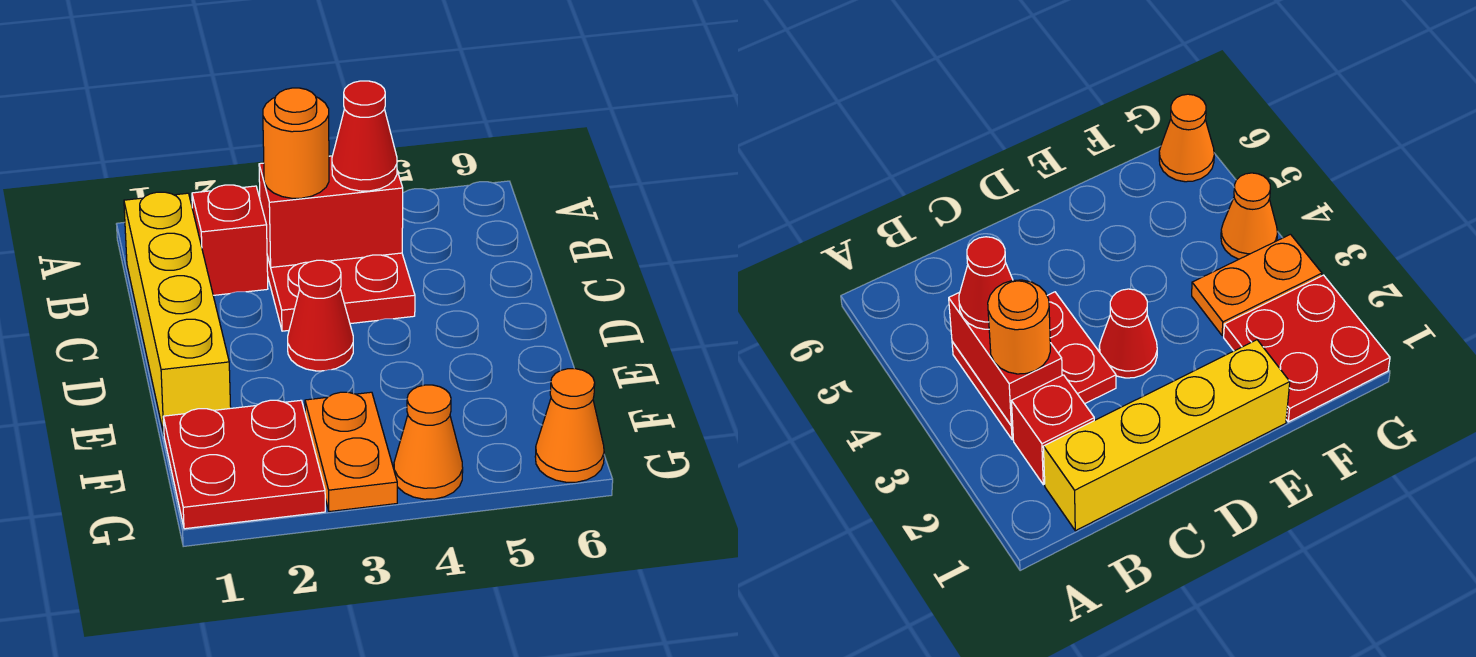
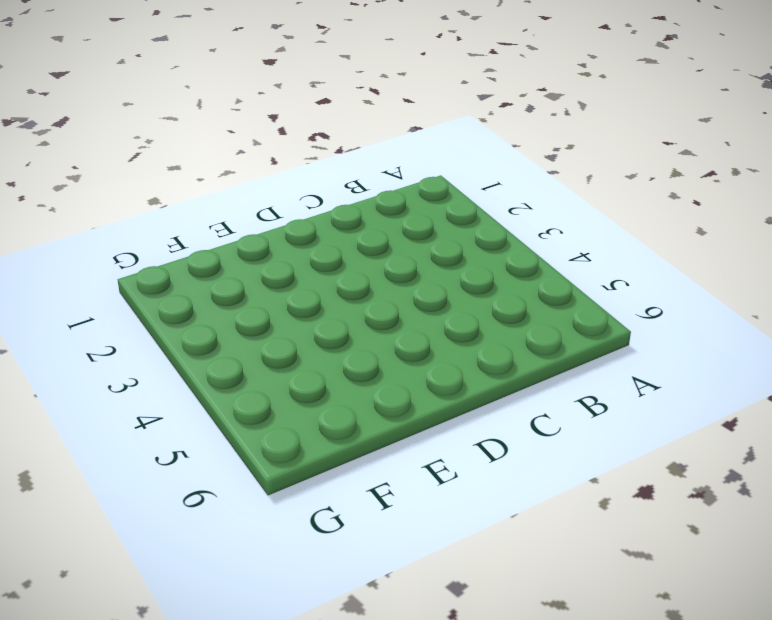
none -> yellow brick B1:E1 level 1
none -> red brick B2 level 1

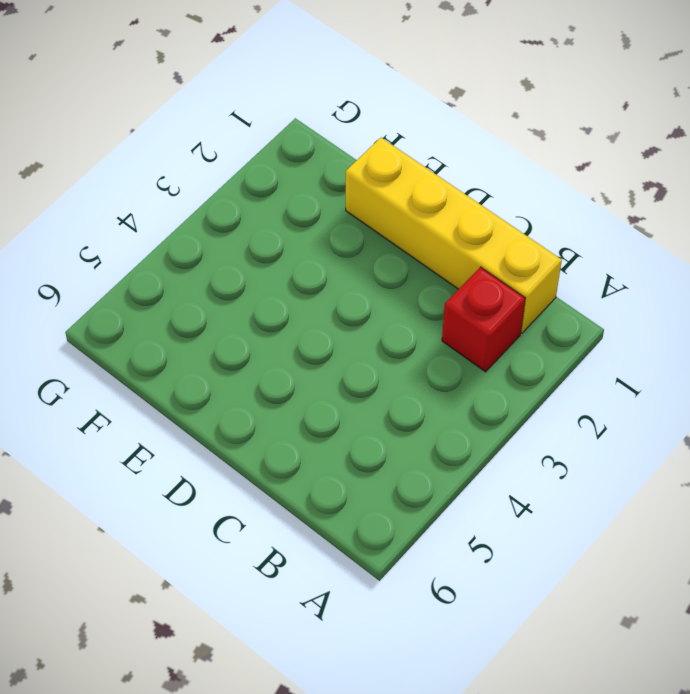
none -> red plate B3:C4 level 1
none -> red cone D3 level 1

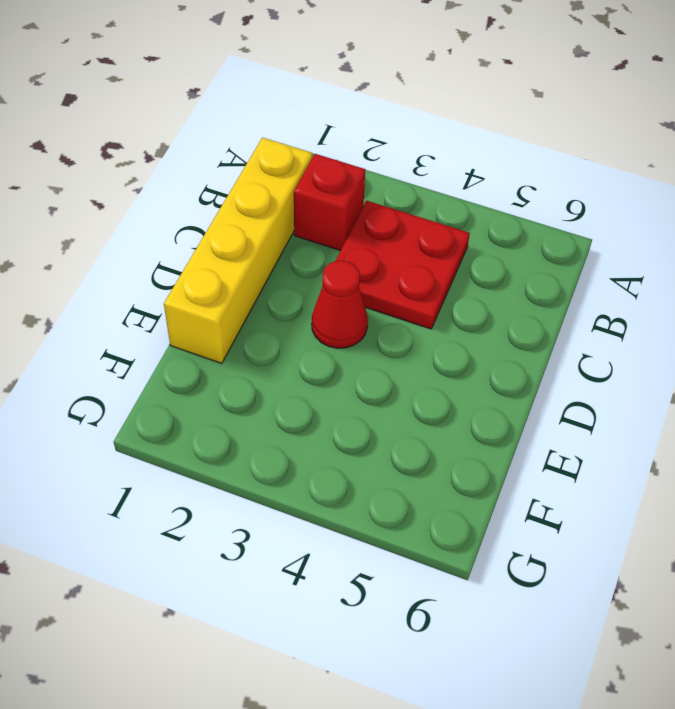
none -> red plate F1:G2 level 1
none -> orange plate F3:G3 level 1

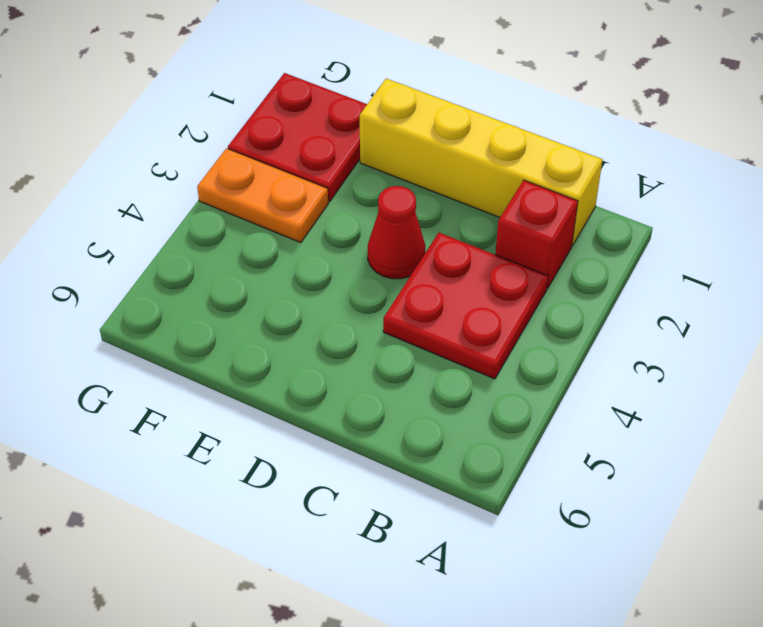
none -> orange cone G4 level 1
none -> orange cone G6 level 1

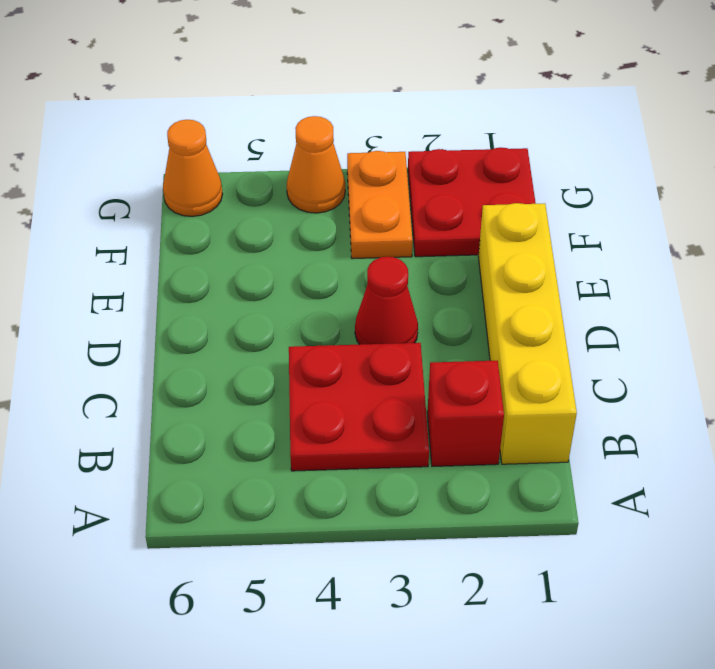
none -> red brick B3:B4 level 2
none -> orange round brick B3 level 3

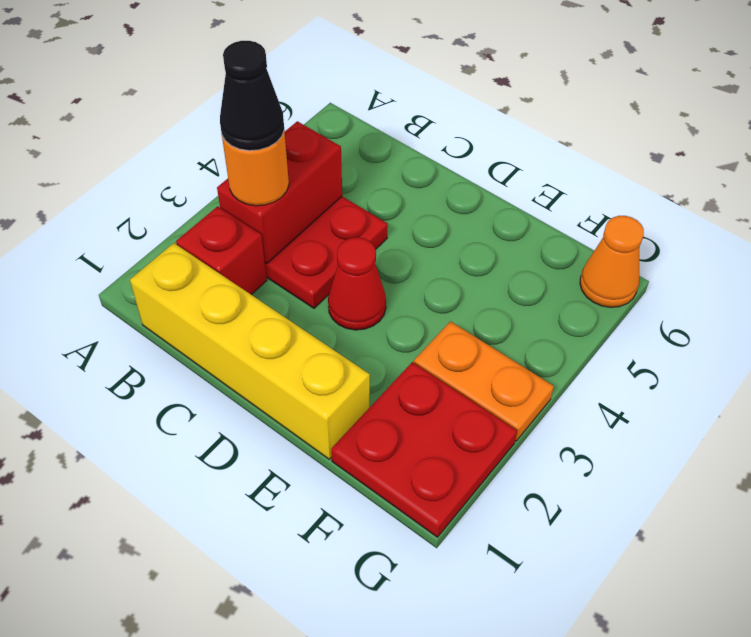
black cone B3 level 4 -> none
none -> orange cone G4 level 1
none -> red cone B4 level 3

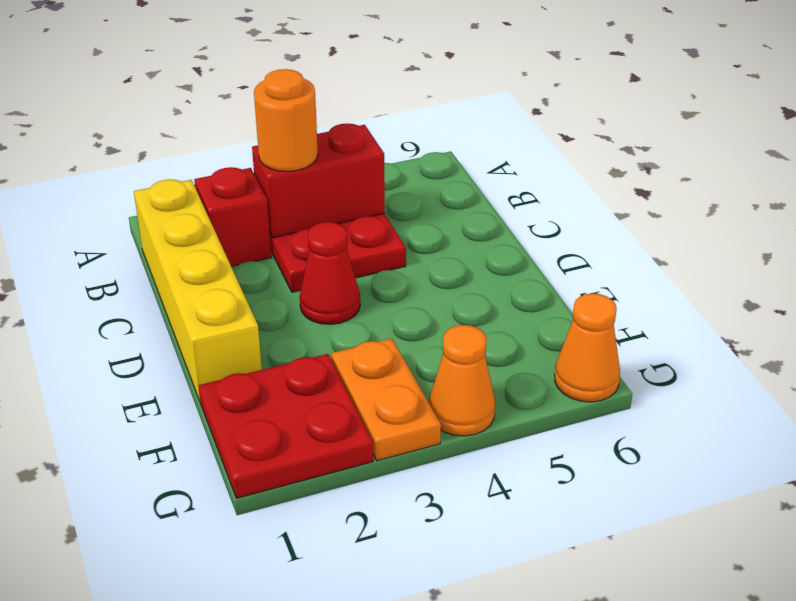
none -> red cone B4 level 3

